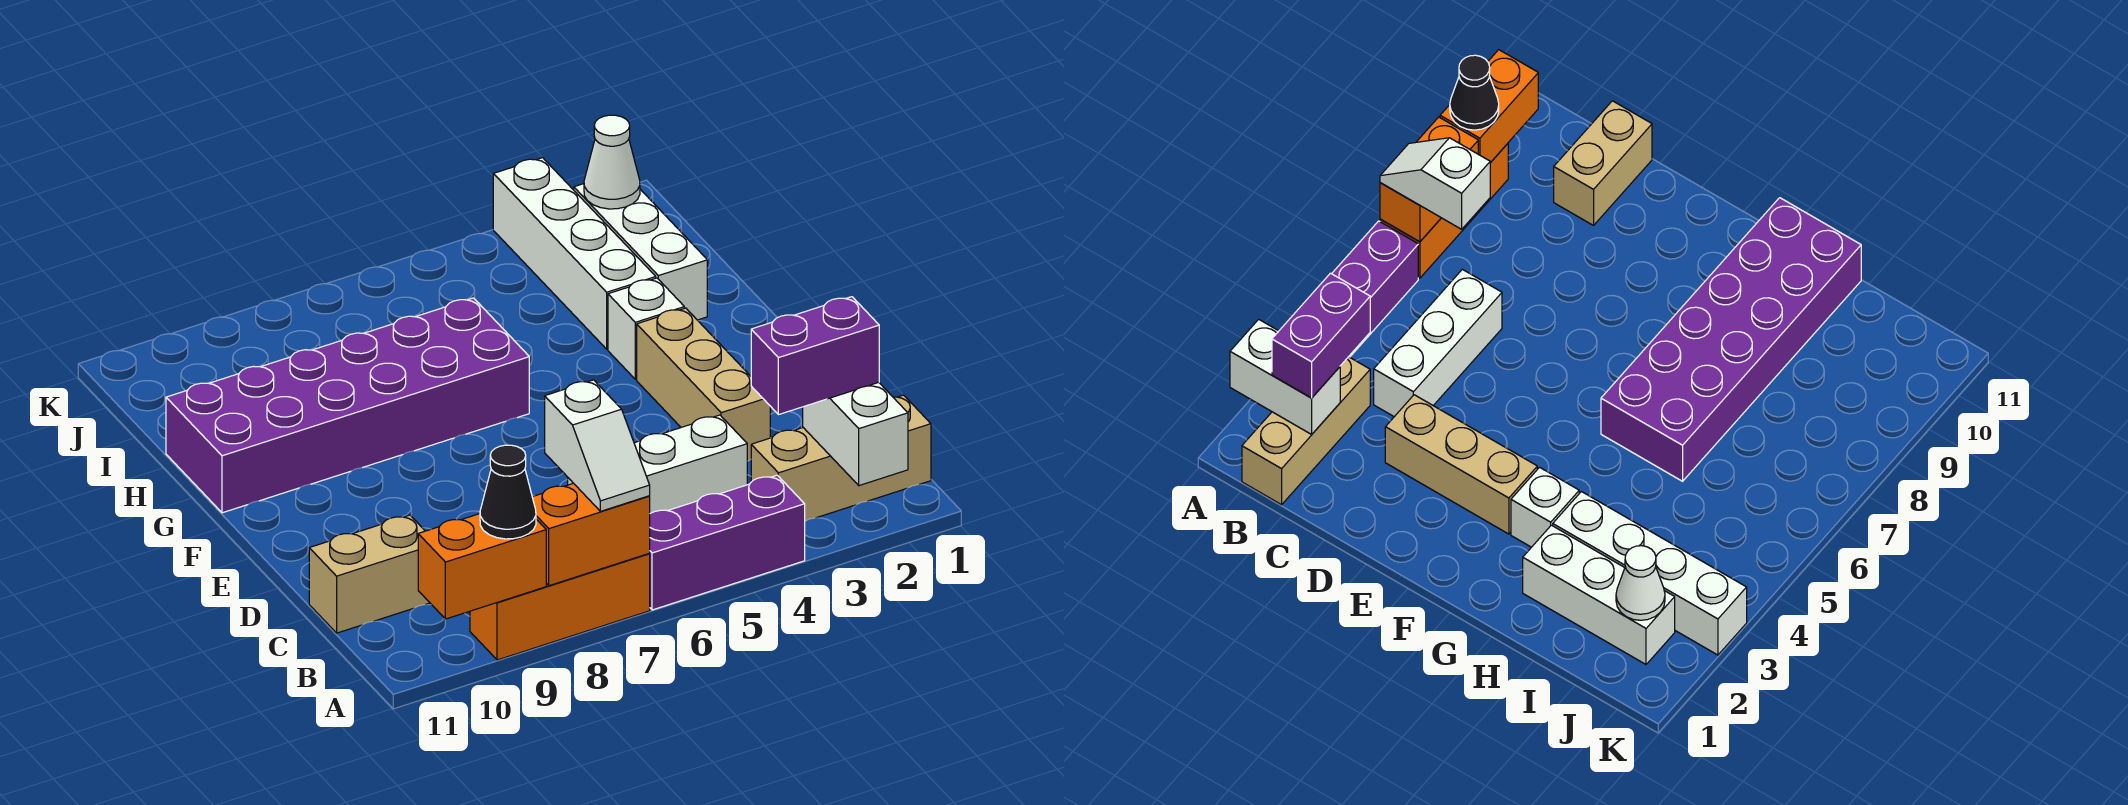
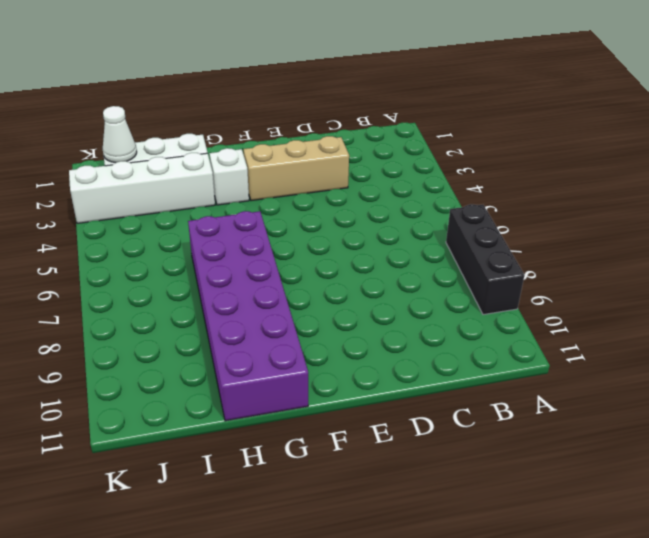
black brick A7:A9 level 1 -> orange brick A7:A9 level 1
none -> purple brick A4:A6 level 1
none -> tan brick B1:B3 level 1
none -> white brick C4:C6 level 1

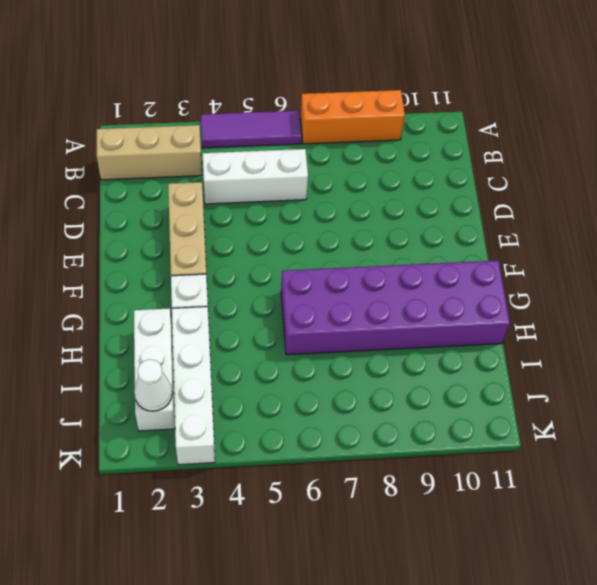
purple tile A4:A6 level 1 -> purple brick A4:A6 level 1
none -> tan brick C10:C11 level 1
none -> white brick A2:B2 level 2
none -> orange brick A7:A8 level 2

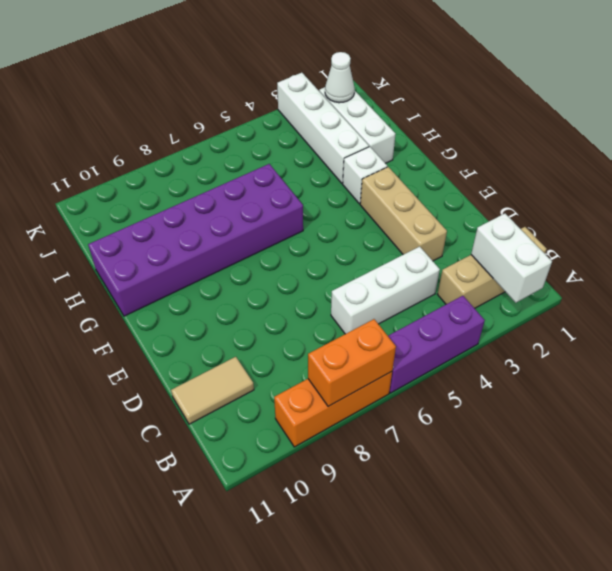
tan tile C10:C11 level 1 -> tan brick C10:C11 level 1
none -> orange brick A9:A10 level 2
none -> white slope A7:B7 level 3 top B
none -> black cone A9 level 3

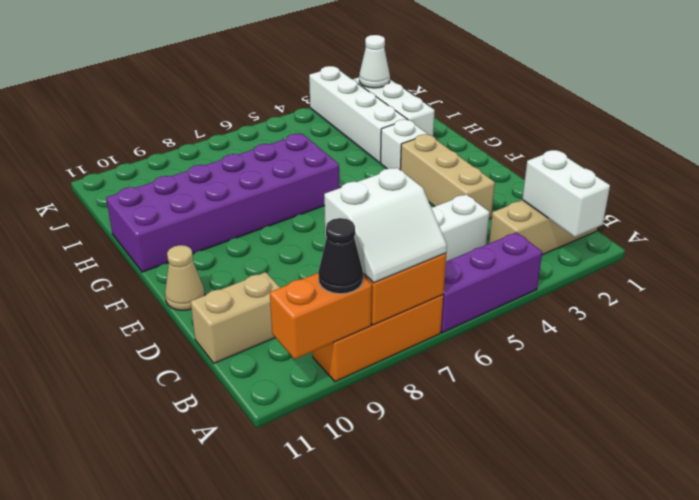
white slope A7:B8 level 3 top B -> white slope A7:B7 level 3 top B
tan cone E11 level 1 -> none
none -> purple brick B2:B3 level 3

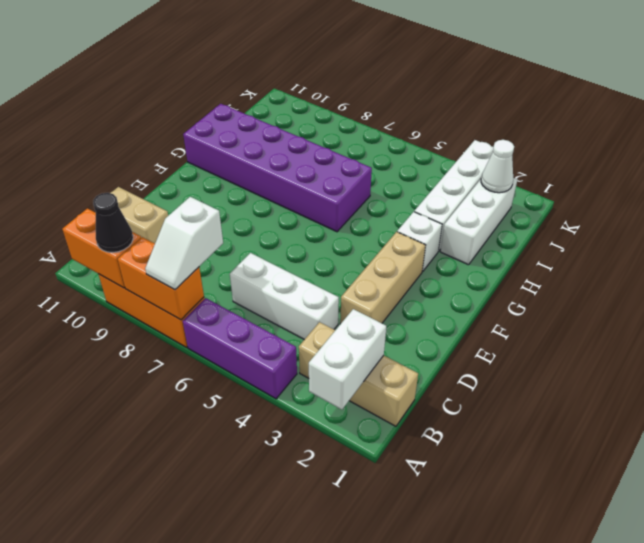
none -> purple brick B2:B3 level 3

